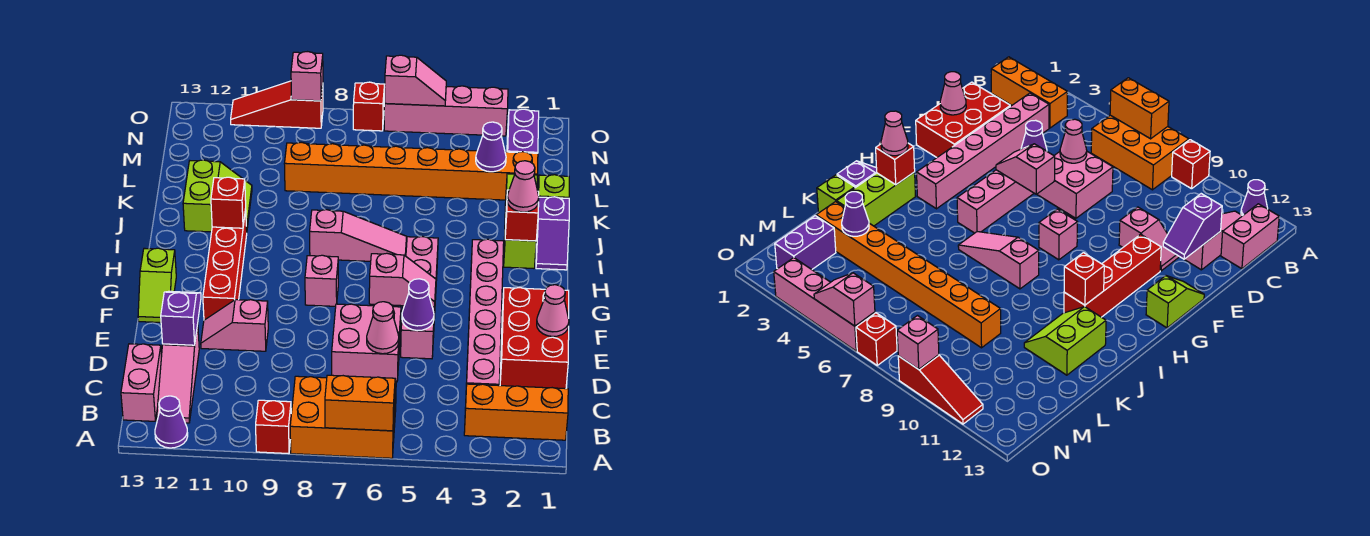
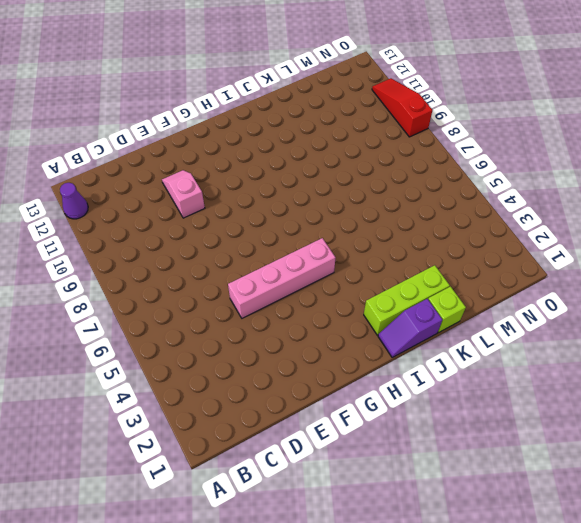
none -> orange brick A6:B8 level 1
none -> red brick A9 level 1
none -> orange brick B1:B3 level 1
none -> pink slope B12:D12 level 1 top D

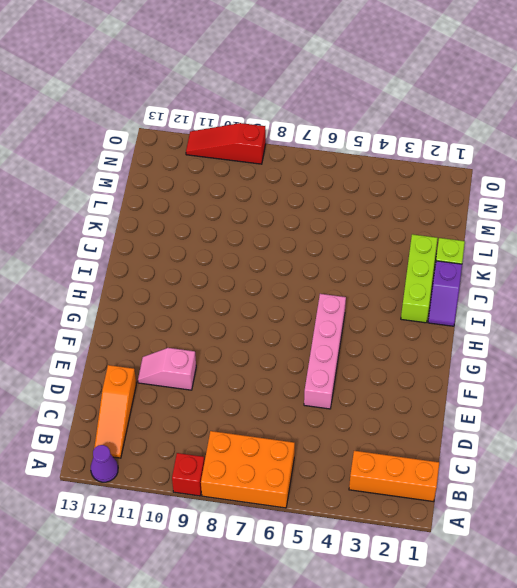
orange slope B12:D12 level 1 top D -> pink slope B12:D12 level 1 top D
none -> pink brick B13:C13 level 1
none -> pink brick C3:H3 level 1
none -> red brick D1:F2 level 1
none -> pink brick D6:E7 level 1

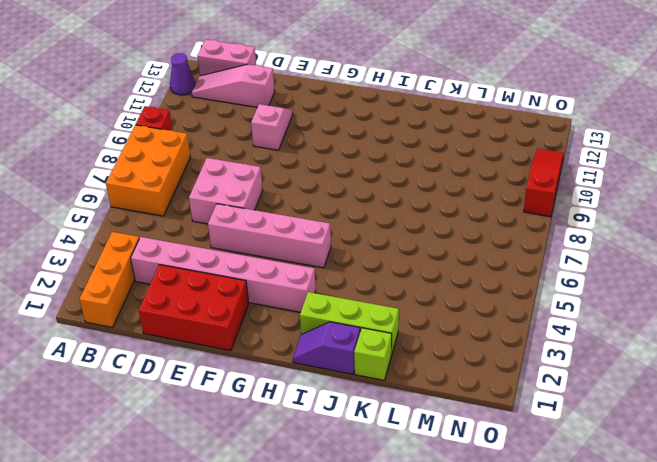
none -> red brick F11:I11 level 1
none -> lime slope F13:G13 level 1 top G
none -> pink brick G8 level 1
none -> pink slope I6:I8 level 1 top 8

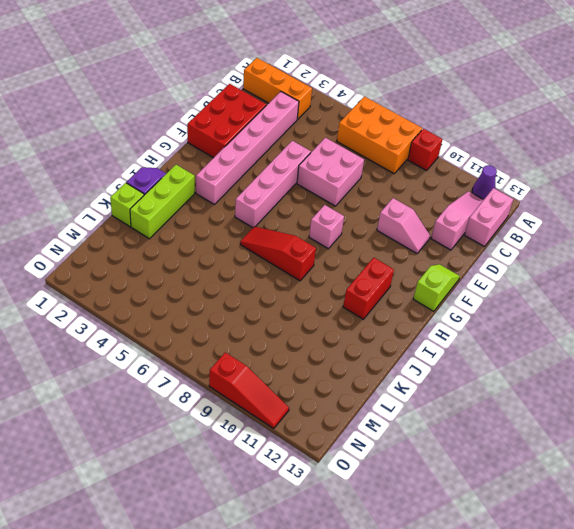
red brick H11:I11 level 1 -> red brick F11:I11 level 1
red slope I6:I8 level 1 top 8 -> pink slope I6:I8 level 1 top 8
none -> lime slope J11:K12 level 1 top 12
none -> orange brick L2:L9 level 1
none -> purple brick M2:N2 level 1
none -> pink brick O3:O6 level 1

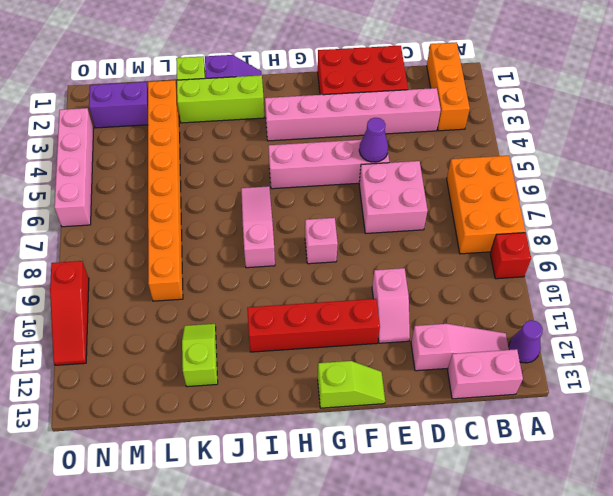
lime slope K11:K12 level 1 top 12 -> lime slope J11:K12 level 1 top 12
none -> red brick O7 level 1
none -> orange brick A6:A7 level 2
none -> pink cone D6 level 2
none -> purple slope D12:E12 level 2 top D

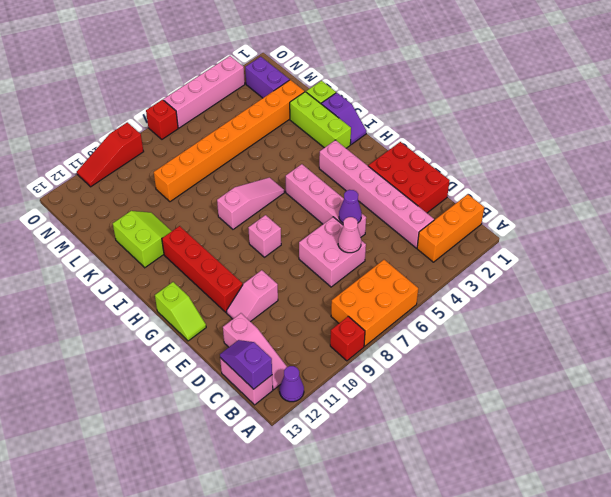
purple slope B13:C13 level 2 top B -> purple slope D12:E12 level 2 top D
none -> orange brick A6:A7 level 2
none -> pink cone E1 level 2
none -> pink slope F5:F6 level 2 top 6
none -> red brick I2 level 2

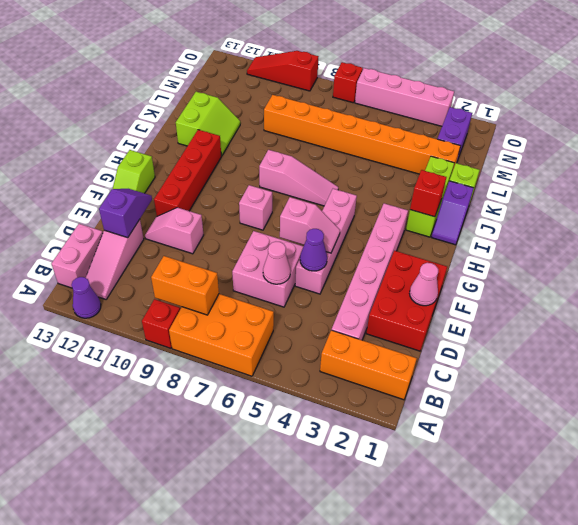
orange brick B8:B9 level 2 -> orange brick A6:A7 level 2
none -> red brick I11 level 2
none -> purple cone L3 level 2
none -> pink slope O5:O6 level 2 top 6
none -> pink brick O9 level 2

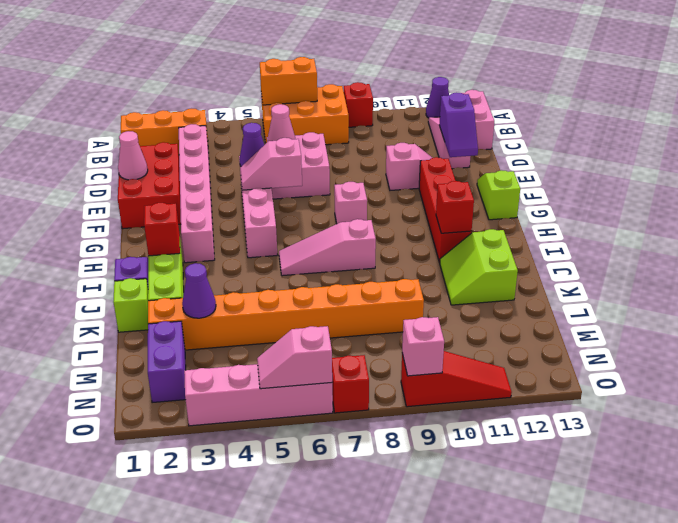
none -> pink cone I2 level 3

